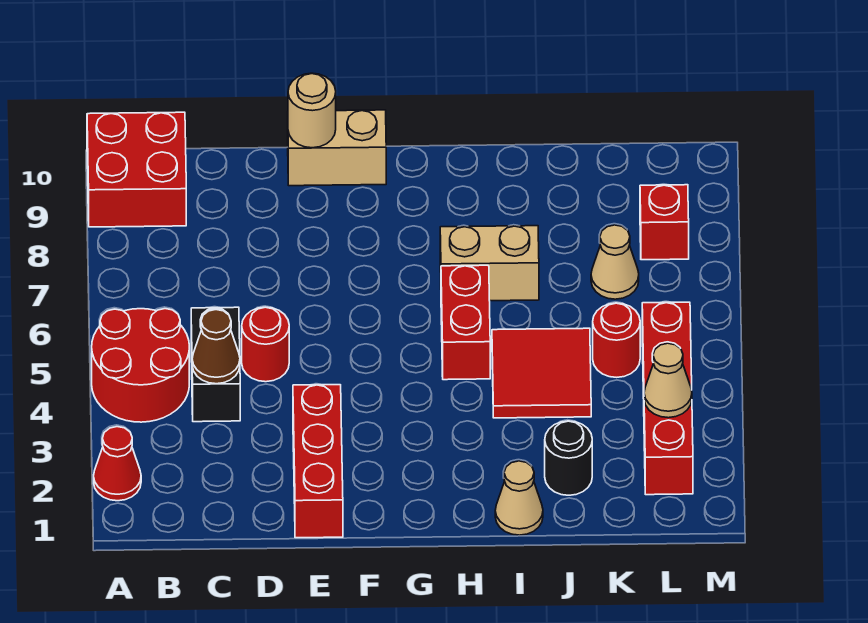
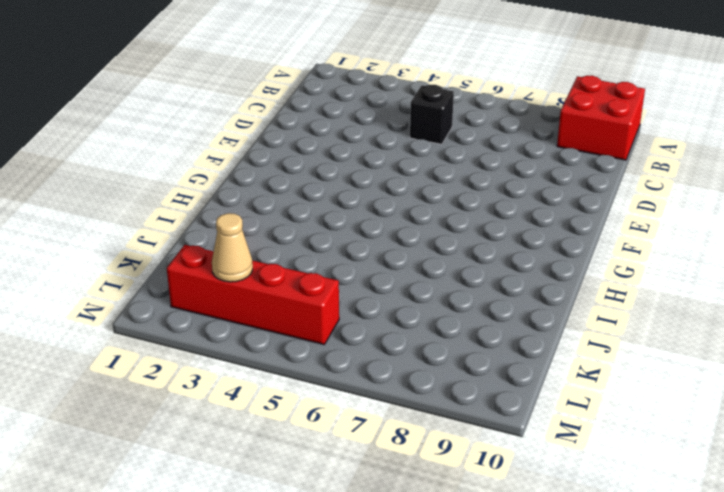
black brick C5 level 1 -> black brick C4:C5 level 1
none -> red cone A2 level 1
none -> red round brick A4:B5 level 1
none -> red round brick D5 level 1

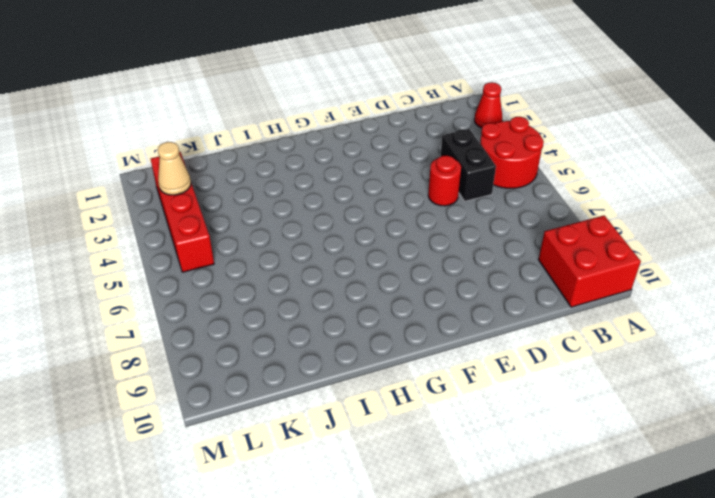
none -> red brick E1:E3 level 1
none -> tan brick E10:F10 level 1
none -> red brick H5:H6 level 1

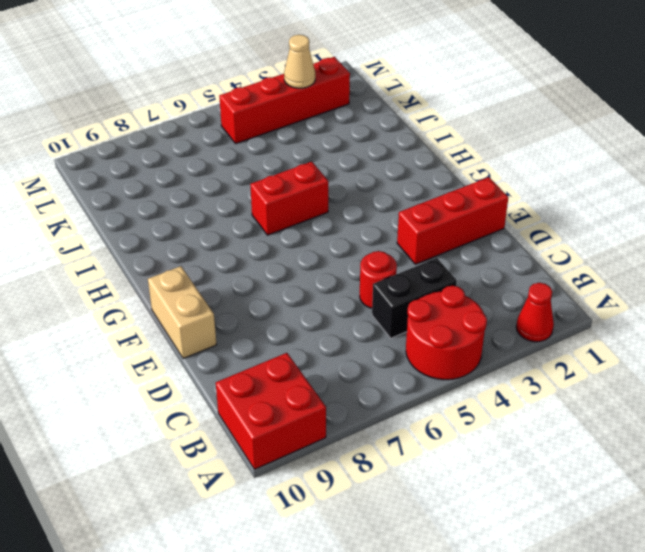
none -> tan brick H7:I7 level 1
none -> tan cone I1 level 1
none -> red tile I4:J5 level 1

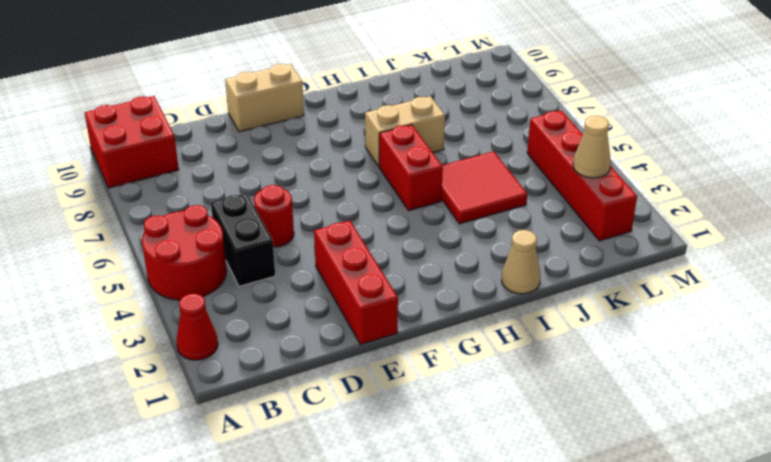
none -> black round brick J2 level 1
none -> red round brick K5 level 1
none -> tan cone K7 level 1

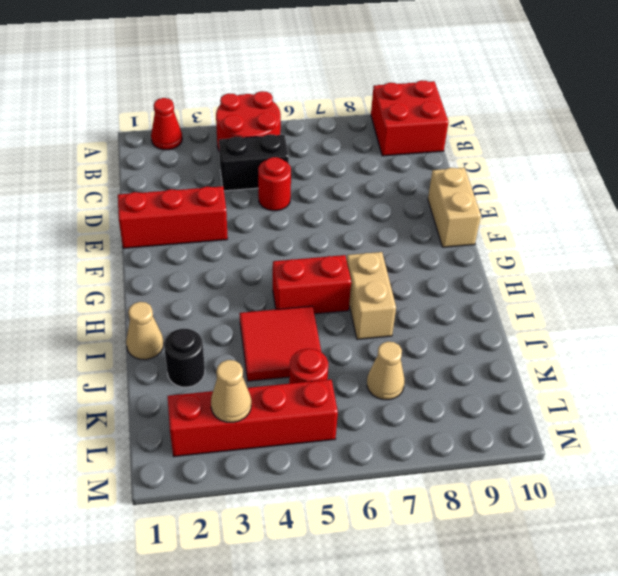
none -> red brick L8 level 1
none -> brown cone C4 level 2
none -> tan round brick E10 level 2

